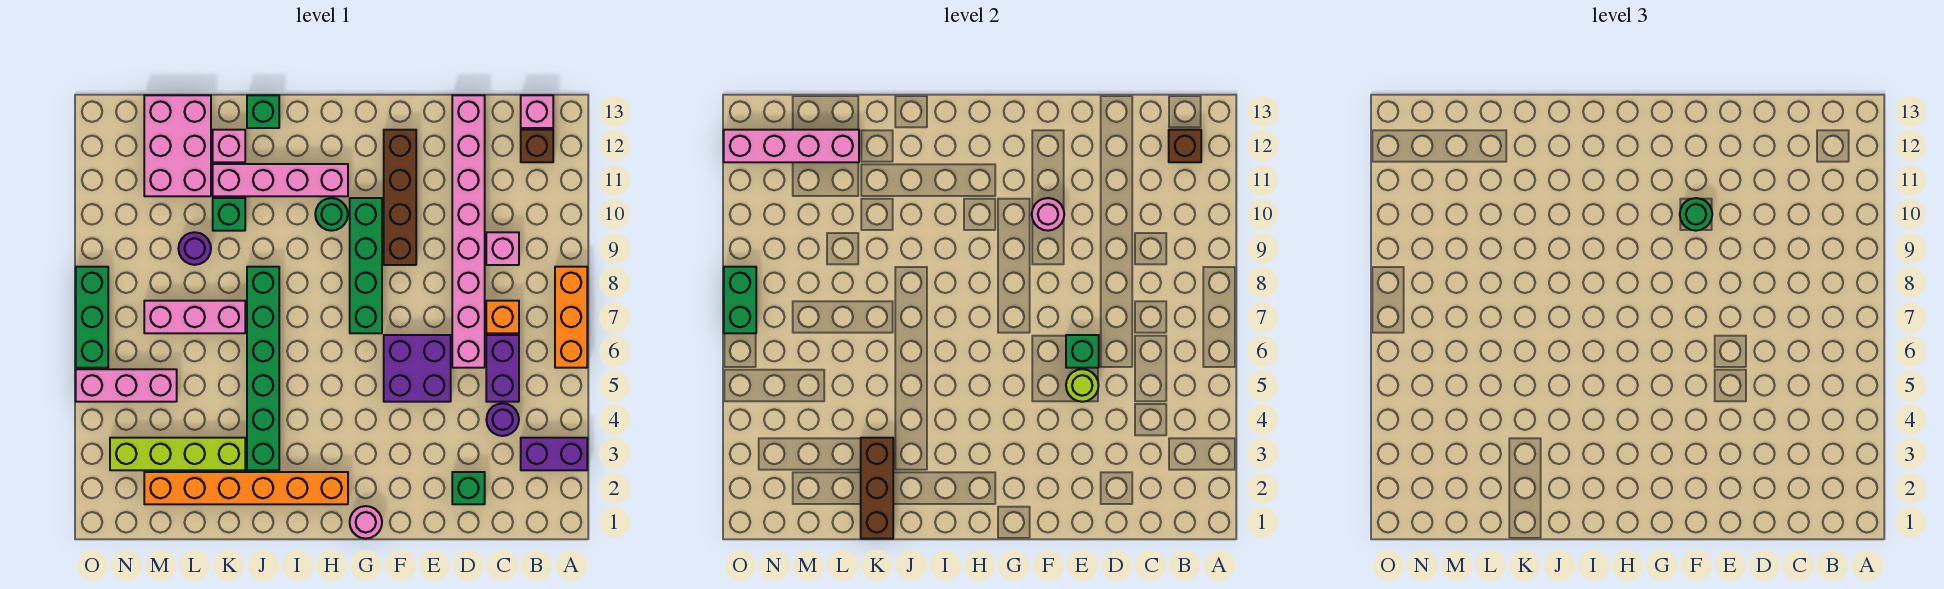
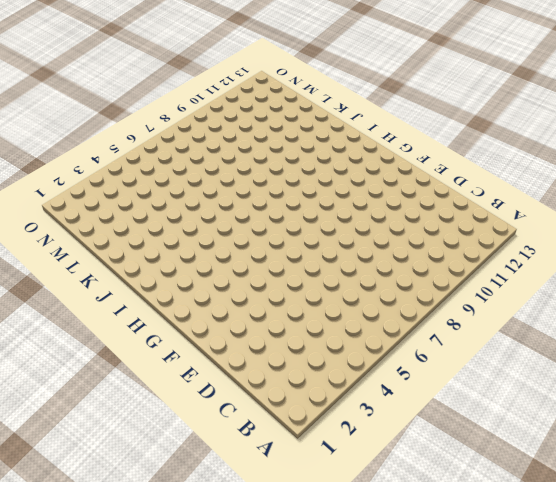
none -> purple brick A3:B3 level 1
none -> orange brick A6:A8 level 1
none -> brown brick B12 level 1
none -> pink brick B13 level 1

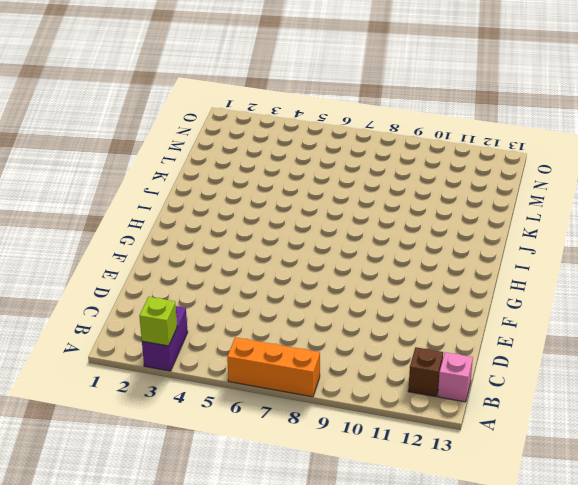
lime brick A3 level 2 -> none
none -> purple round brick C4 level 1
none -> purple brick C5:C6 level 1
none -> orange brick C7 level 1
none -> pink brick C9 level 1

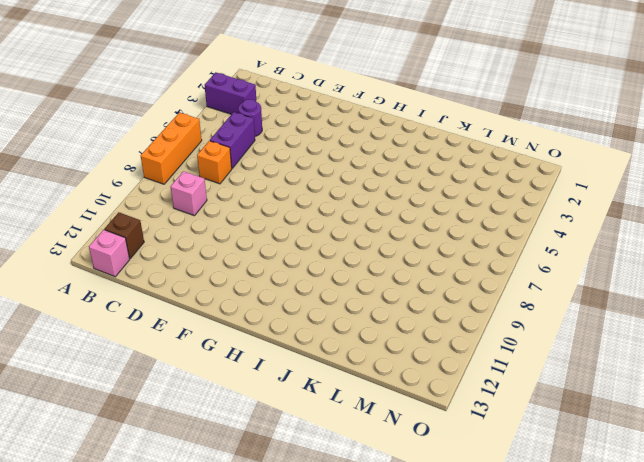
none -> green brick D2 level 1
none -> pink brick D6:D13 level 1
none -> purple brick E5:F6 level 1
none -> brown brick F9:F12 level 1

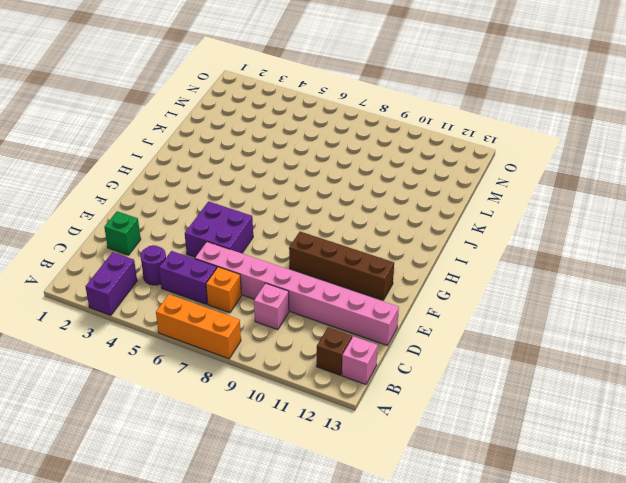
none -> pink round brick G1 level 1
none -> green brick G7:G10 level 1
none -> orange brick H2:M2 level 1
none -> green round brick H10 level 1

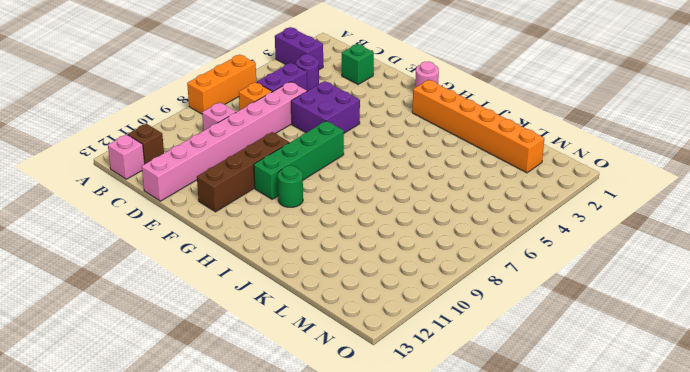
none -> pink brick H11:K11 level 1
none -> green brick J3:J8 level 1
none -> green brick J13 level 1
none -> lime brick K3:N3 level 1

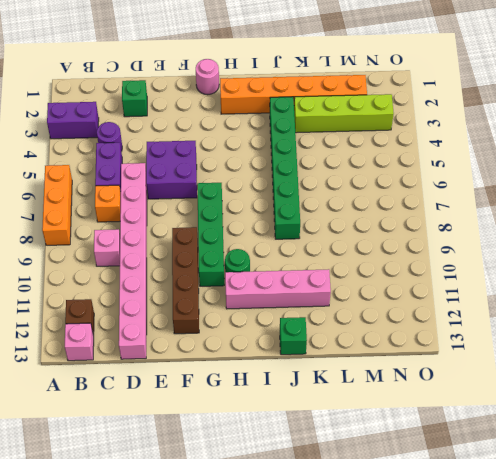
none -> pink brick K7:M7 level 1
none -> green brick K10 level 1
none -> pink brick K12 level 1
none -> purple round brick L9 level 1

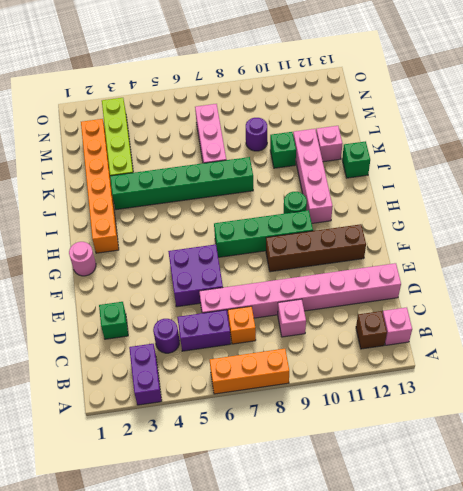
none -> pink brick L11:M13 level 1
none -> pink brick M5:O5 level 1
none -> green brick O6:O8 level 1
none -> brown brick B12 level 2

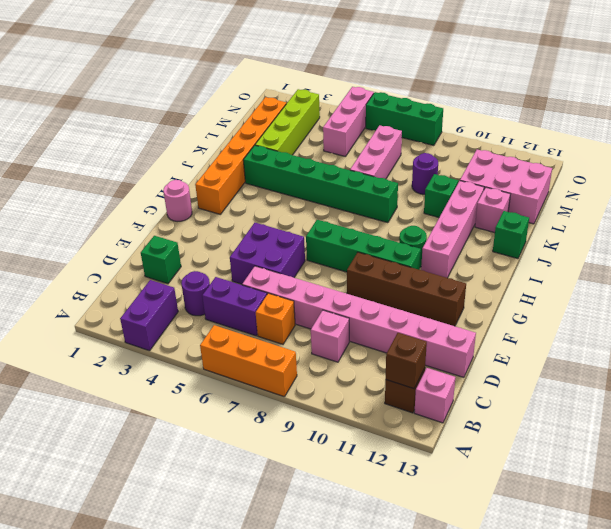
none -> lime round brick E5 level 2
none -> green brick E6 level 2
none -> pink round brick F10 level 2
none -> brown brick K1:K3 level 2

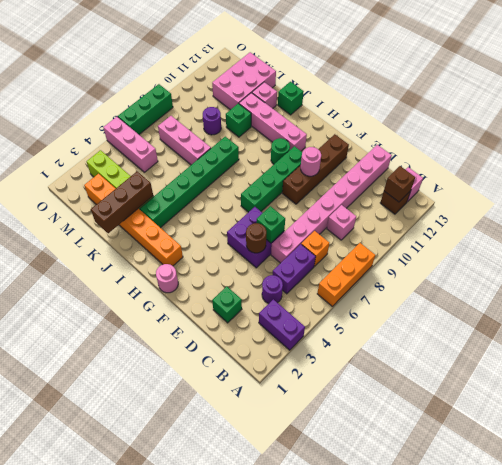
brown round brick E5 level 2 -> lime round brick E5 level 2
none -> pink brick L12:O12 level 2
none -> green brick O7:O8 level 2
none -> green round brick F10 level 3

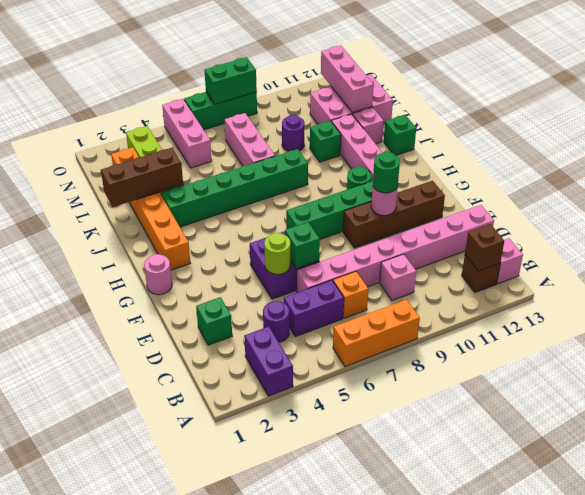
pink brick L12:N12 level 2 -> pink brick L12:O12 level 2

